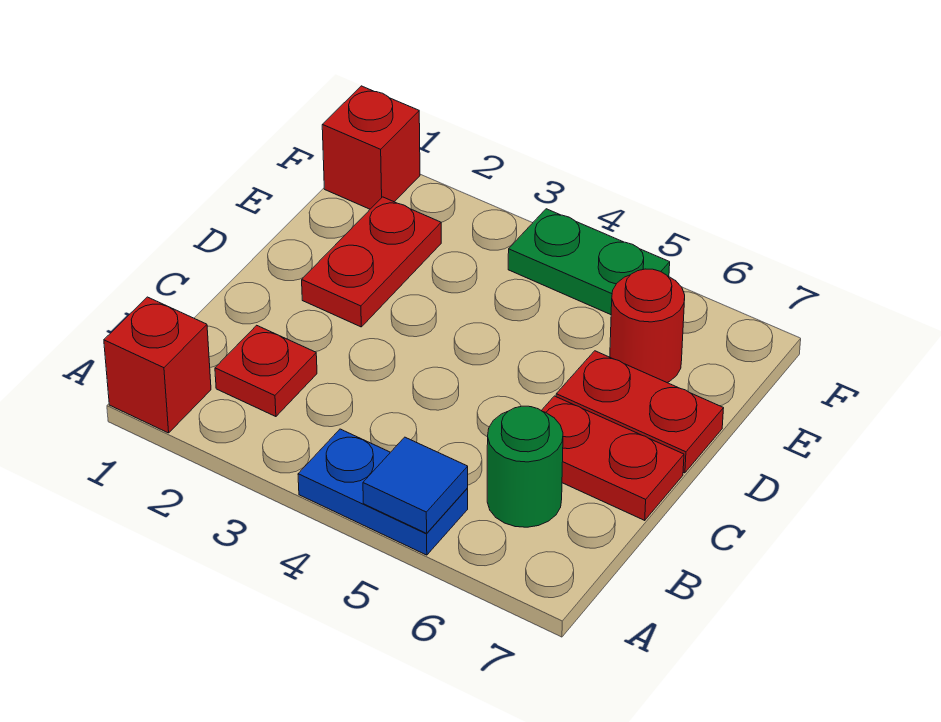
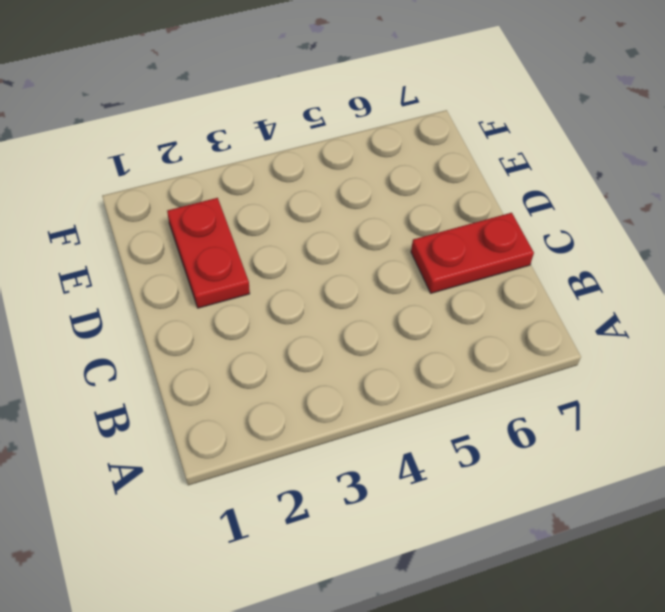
none -> red brick A1 level 1
none -> blue plate A4:A5 level 1

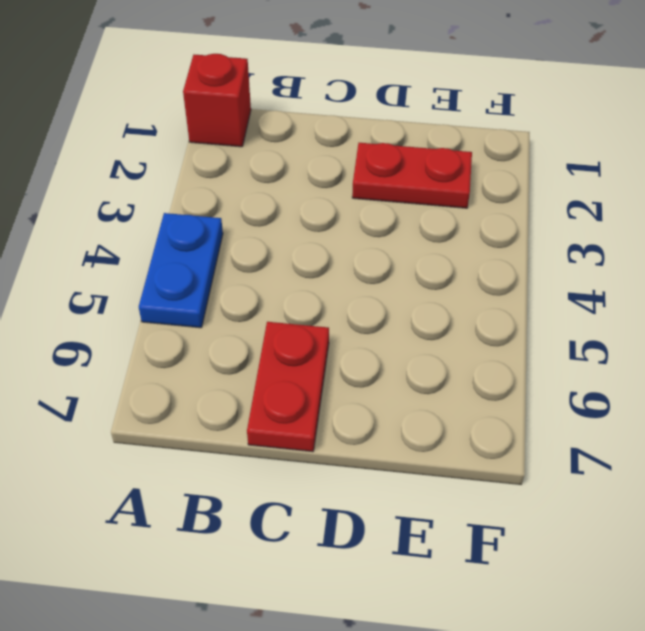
none -> red plate B2 level 1
none -> green round brick B6 level 1

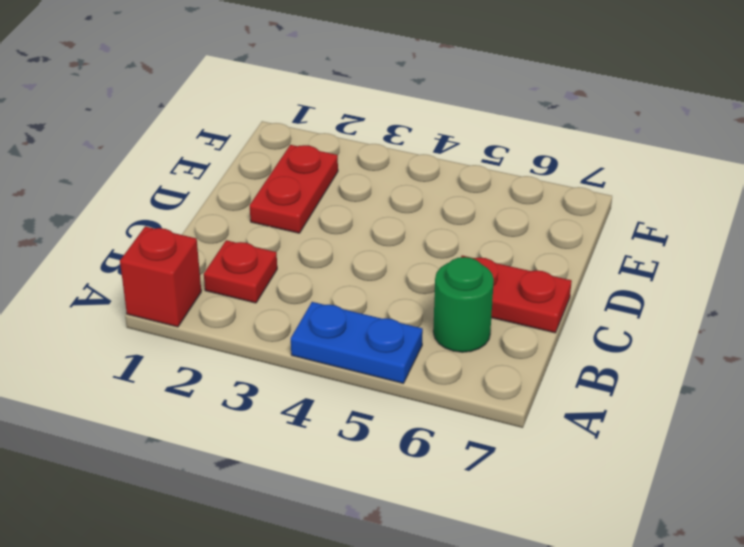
none -> red plate D6:D7 level 1
none -> red round brick E6 level 1

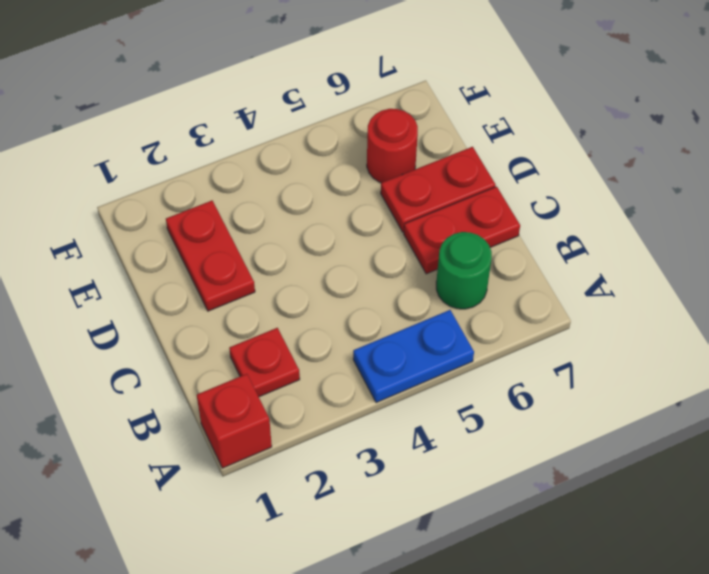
none -> red brick F1 level 1
none -> green plate F4:F5 level 1

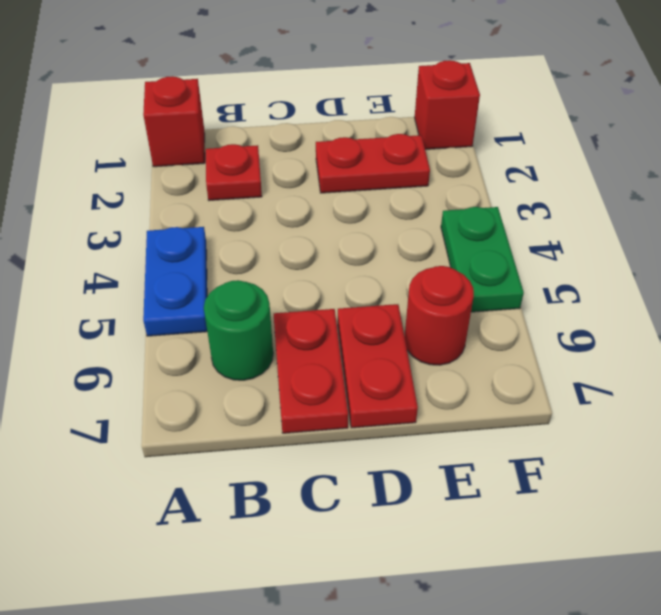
none -> blue tile A5 level 2

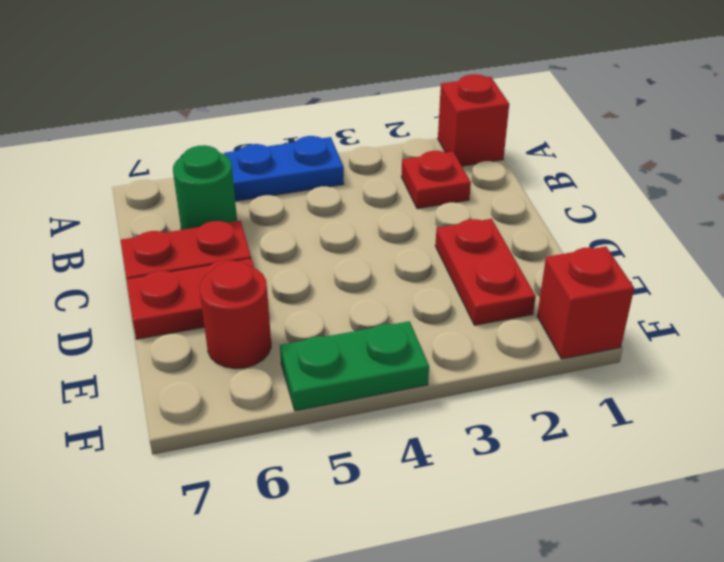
none -> blue tile A5 level 2

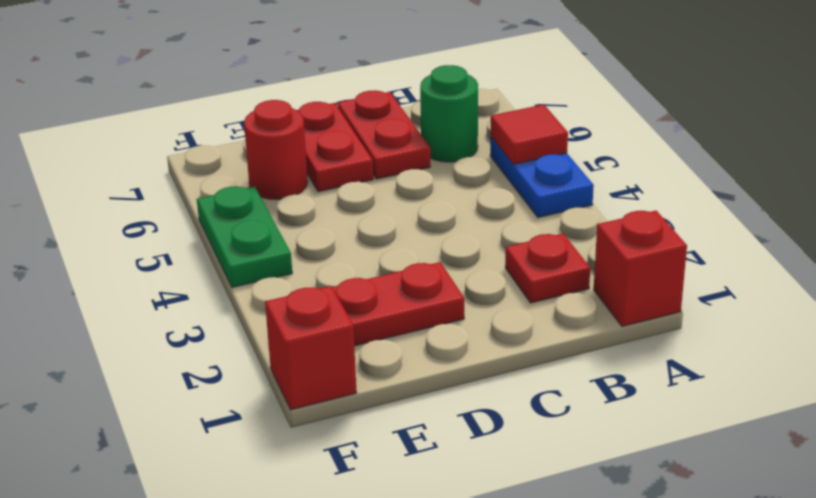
red tile A5 level 2 -> blue tile A5 level 2

